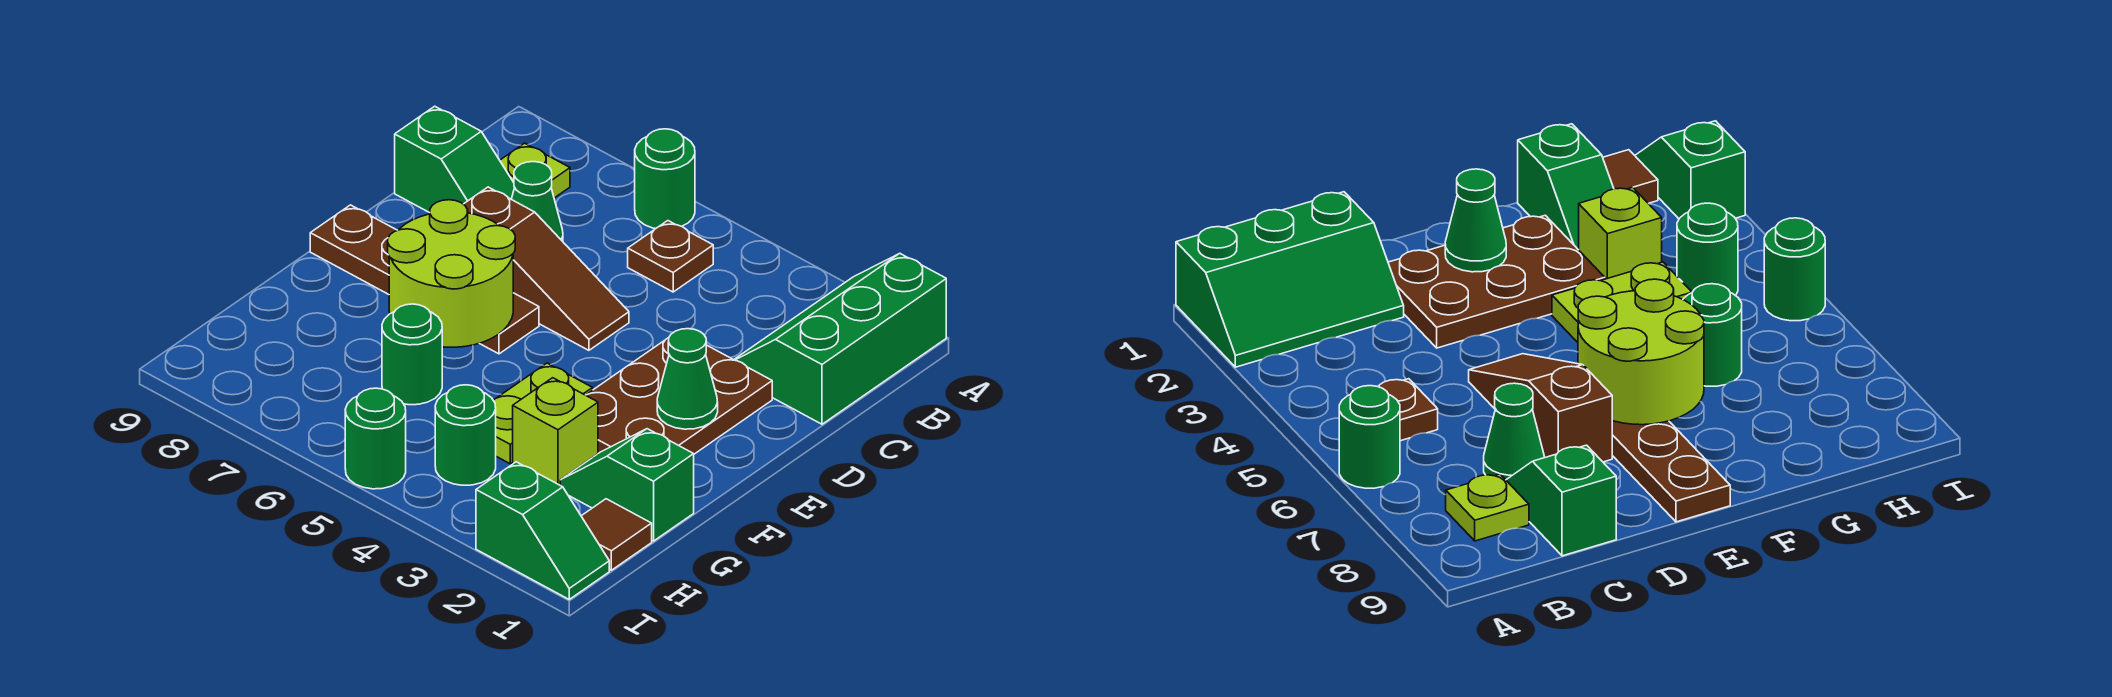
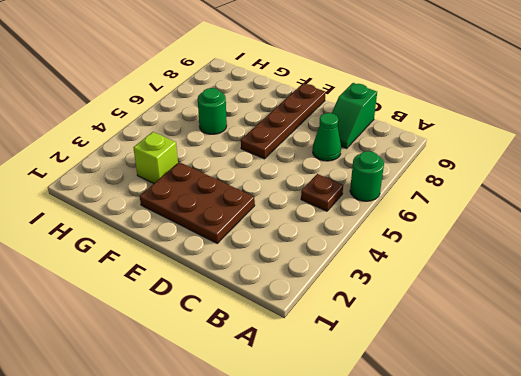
none -> green slope A1:C2 level 1 top 1
none -> lime plate B8 level 1
none -> brown slope D5:D7 level 1 top 7

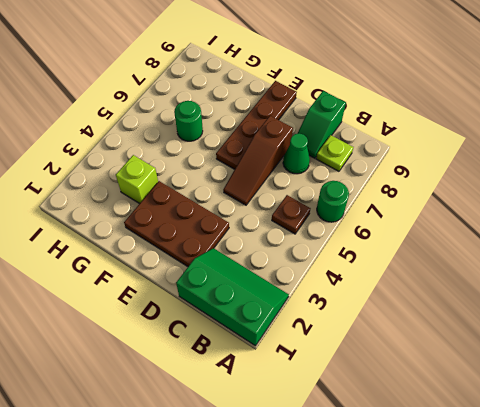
none -> lime plate F4:G4 level 1
none -> green slope G1:G2 level 1 top 1
none -> brown tile H1 level 1

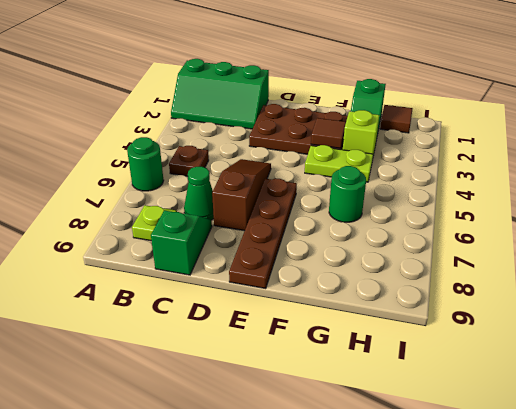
brown tile F3 level 2 -> none
none -> green round brick H4 level 1
none -> green slope I1:I2 level 1 top 2
none -> green round brick I5 level 1

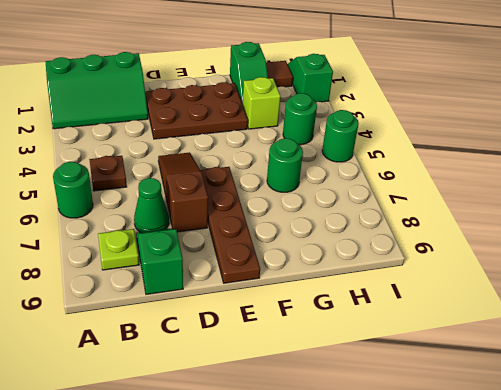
none -> lime plate F4:G4 level 1
none -> green cone E2 level 2
none -> lime round brick E6:F7 level 2

